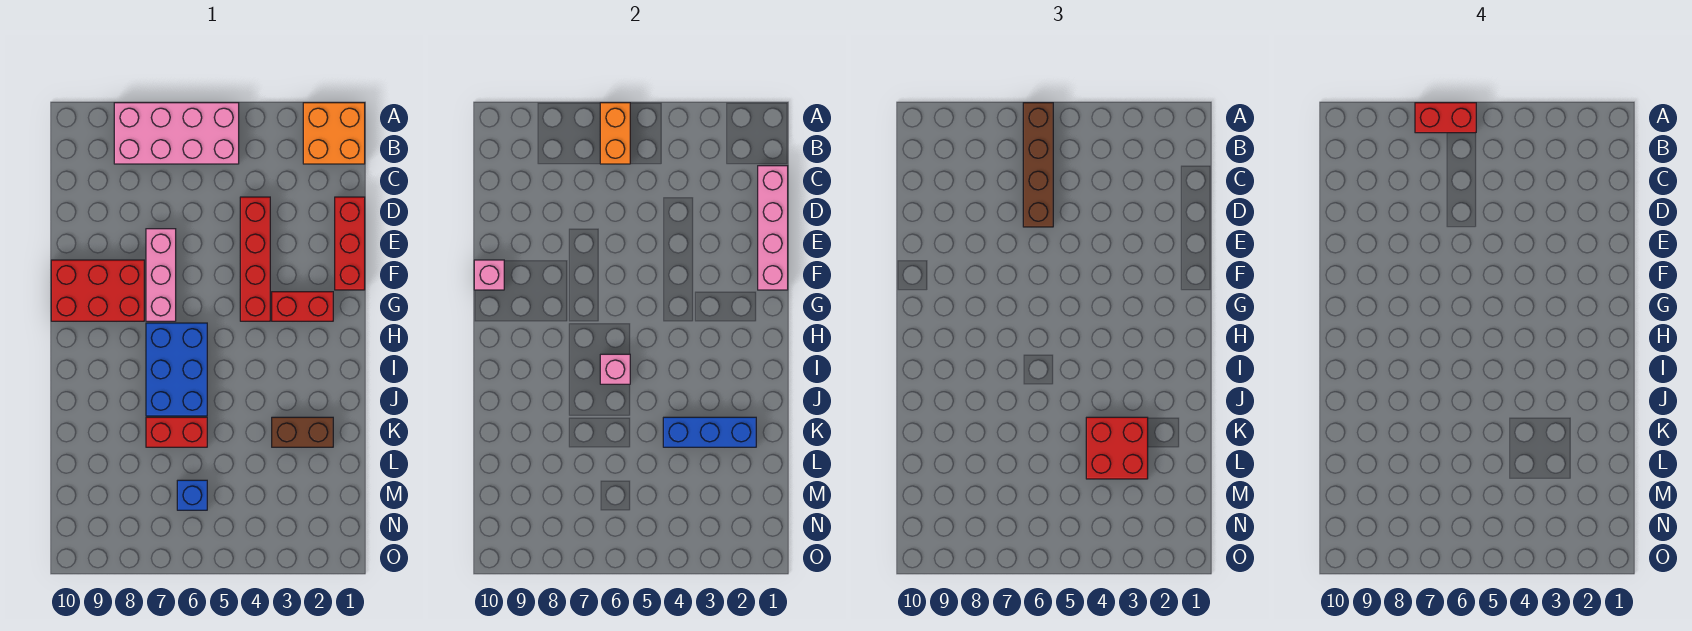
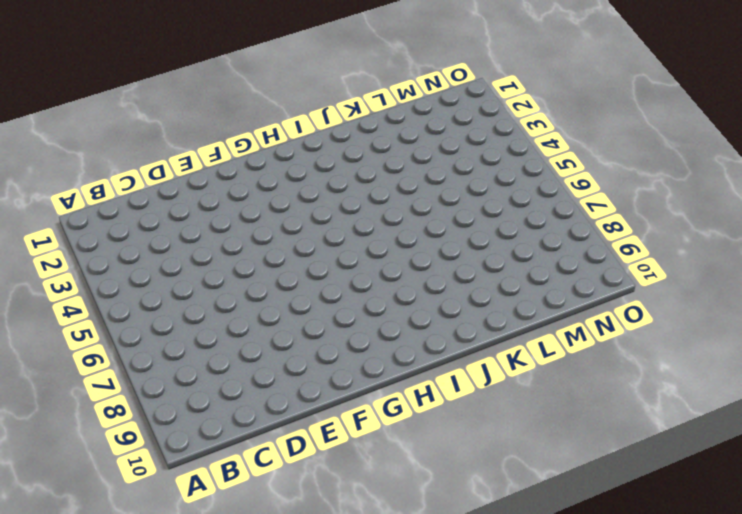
none -> orange brick A1:B2 level 1
none -> pink brick A5:B8 level 1
none -> red brick D1:F1 level 1

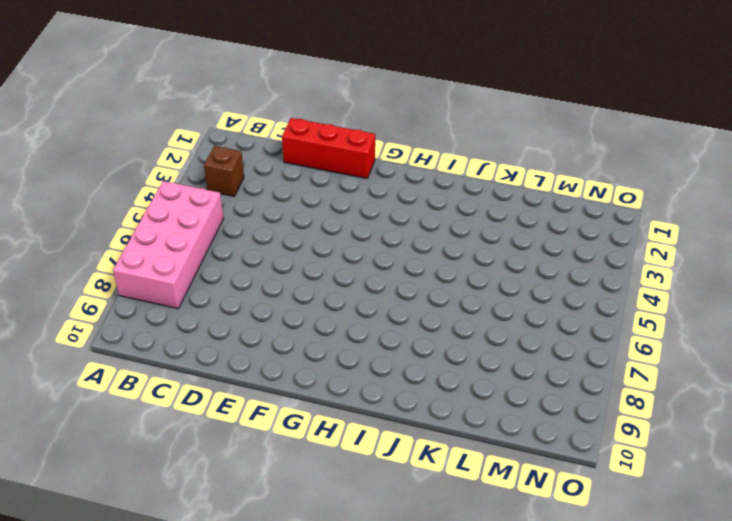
brown brick B3 level 1 -> none
none -> orange brick A1:B2 level 1
none -> red brick D4:G4 level 1
none -> pink brick E7:G7 level 1

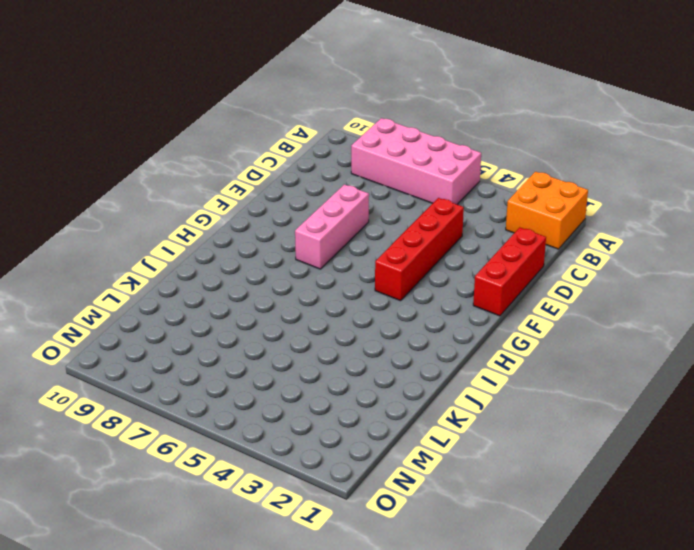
none -> red brick F8:G10 level 1
none -> red brick G2:G3 level 1
none -> blue brick H6:J7 level 1

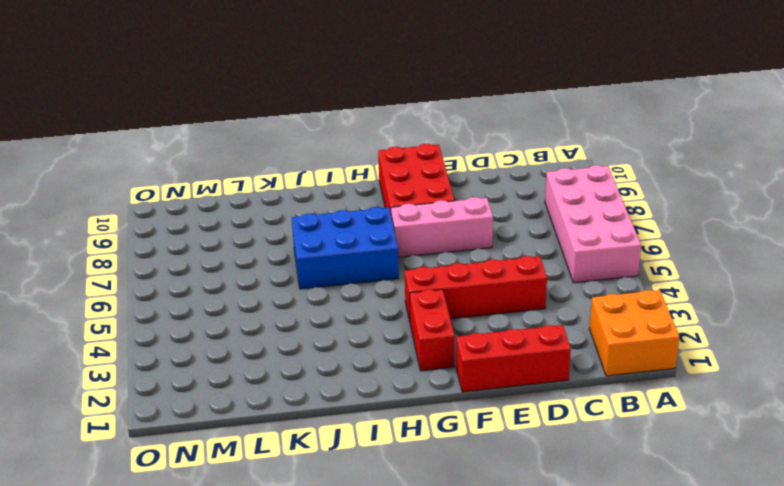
none -> brown brick K2:K3 level 1
none -> red brick K6:K7 level 1
none -> blue brick M6 level 1

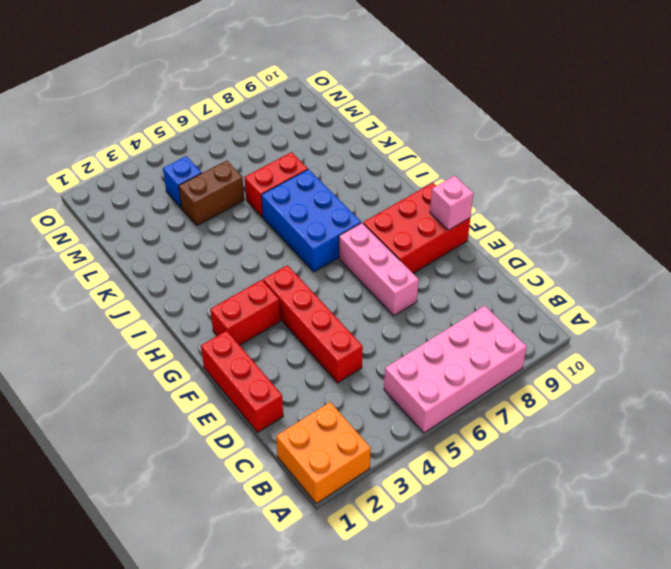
brown brick L4:L5 level 1 -> brown brick K2:K3 level 1
blue brick M4 level 1 -> blue brick M6 level 1
none -> orange brick A6:B6 level 2
none -> pink brick C1:F1 level 2
none -> pink brick I6 level 2

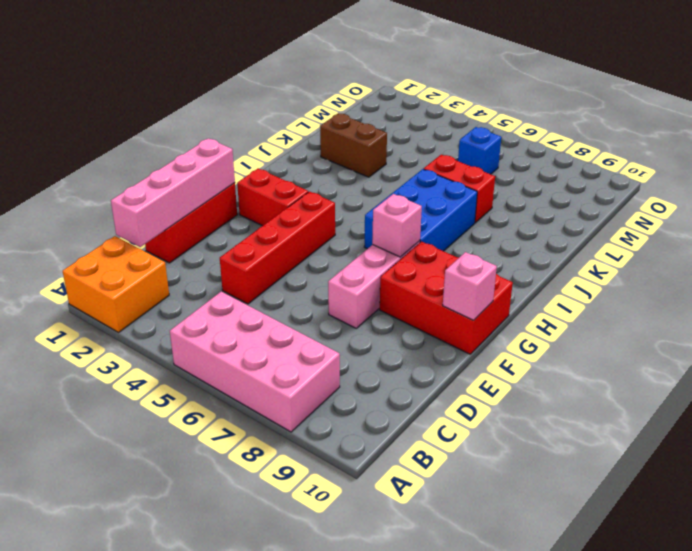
pink brick G7 level 2 -> pink brick I6 level 2
none -> orange brick A6:B6 level 2
none -> blue brick K2:K4 level 2
none -> brown brick A6:D6 level 3

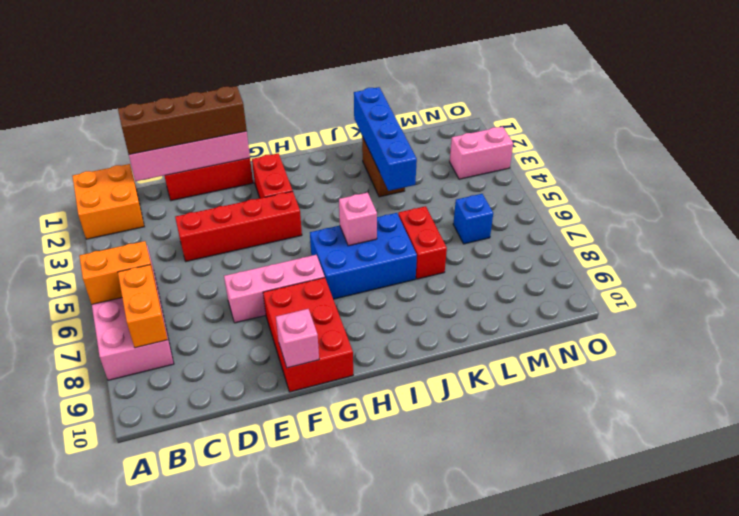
orange brick B7:B8 level 2 -> none
brown brick C1:F1 level 3 -> brown brick A6:D6 level 3
blue brick K1:K4 level 2 -> blue brick K2:K4 level 2
pink brick N3:O3 level 1 -> none
none -> red brick K3:L4 level 3
none -> red brick A6:A7 level 4

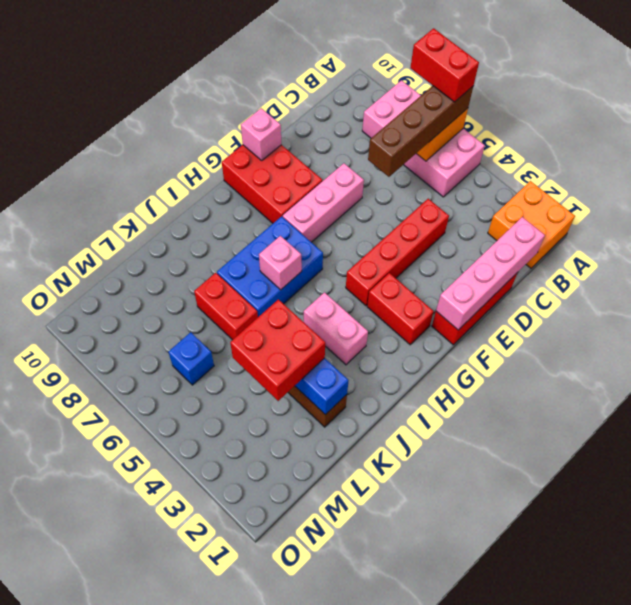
pink brick I3:I4 level 1 -> none

